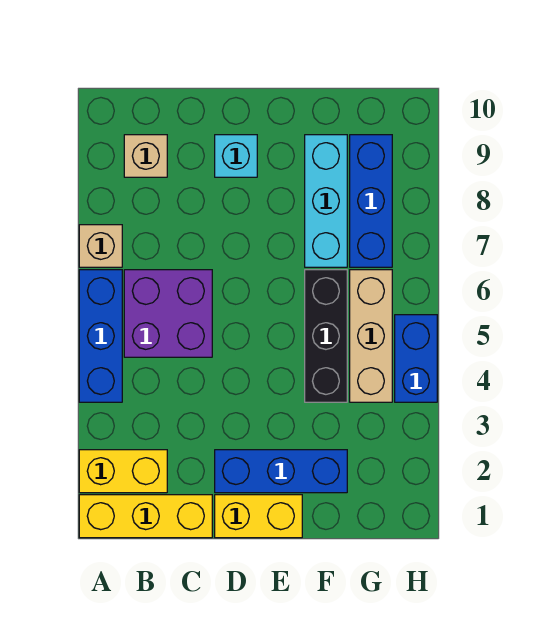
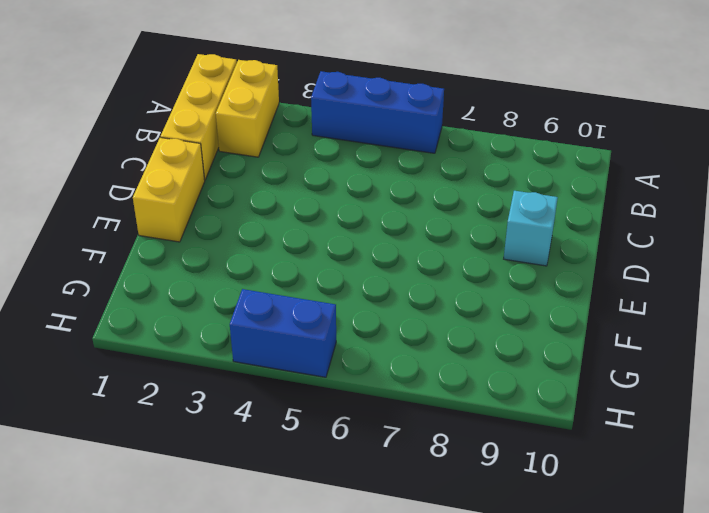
none -> tan brick A7 level 1
none -> purple brick B5:C6 level 1
none -> tan brick B9 level 1

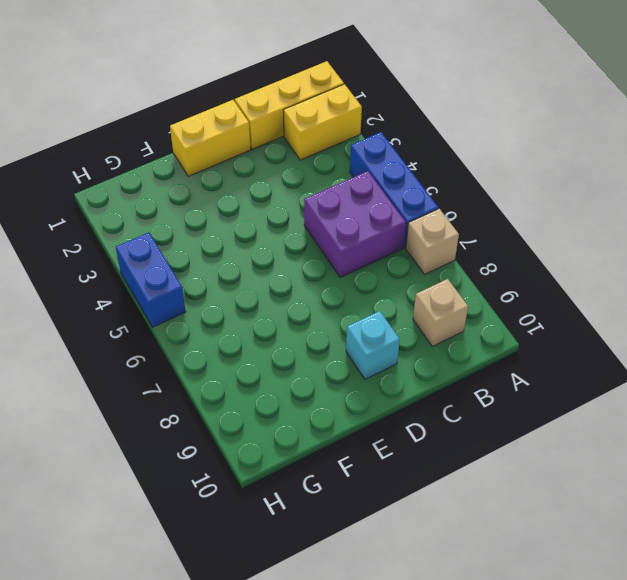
none -> blue brick D2:F2 level 1
none -> black brick F4:F6 level 1
none -> cyan brick F7:F9 level 1

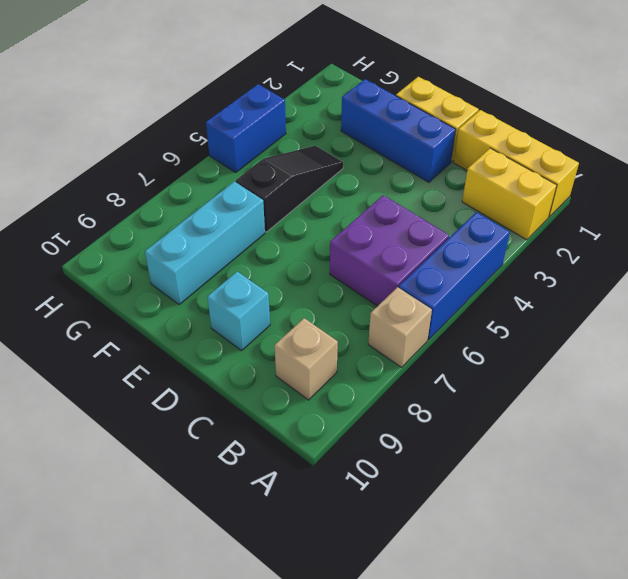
black slope F4:F6 level 1 top 6 -> black brick F4:F6 level 1
none -> tan brick G4:G6 level 1
none -> blue brick G7:G9 level 1

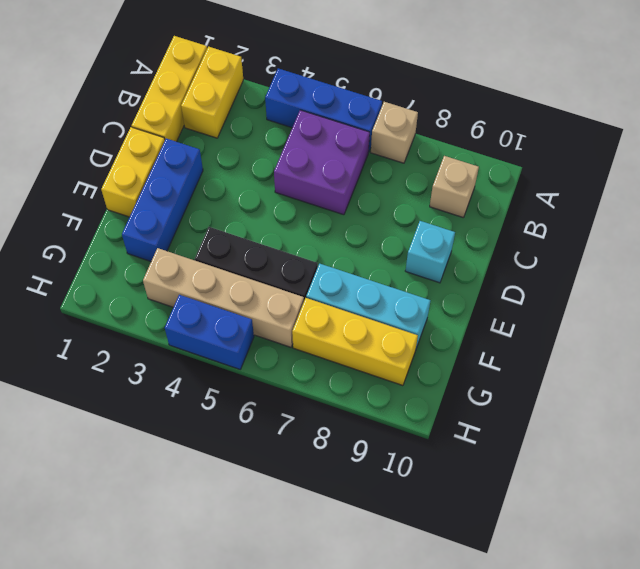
tan brick G3:G6 level 1 -> tan brick G4:G6 level 1
yellow brick G7:G9 level 1 -> blue brick G7:G9 level 1

